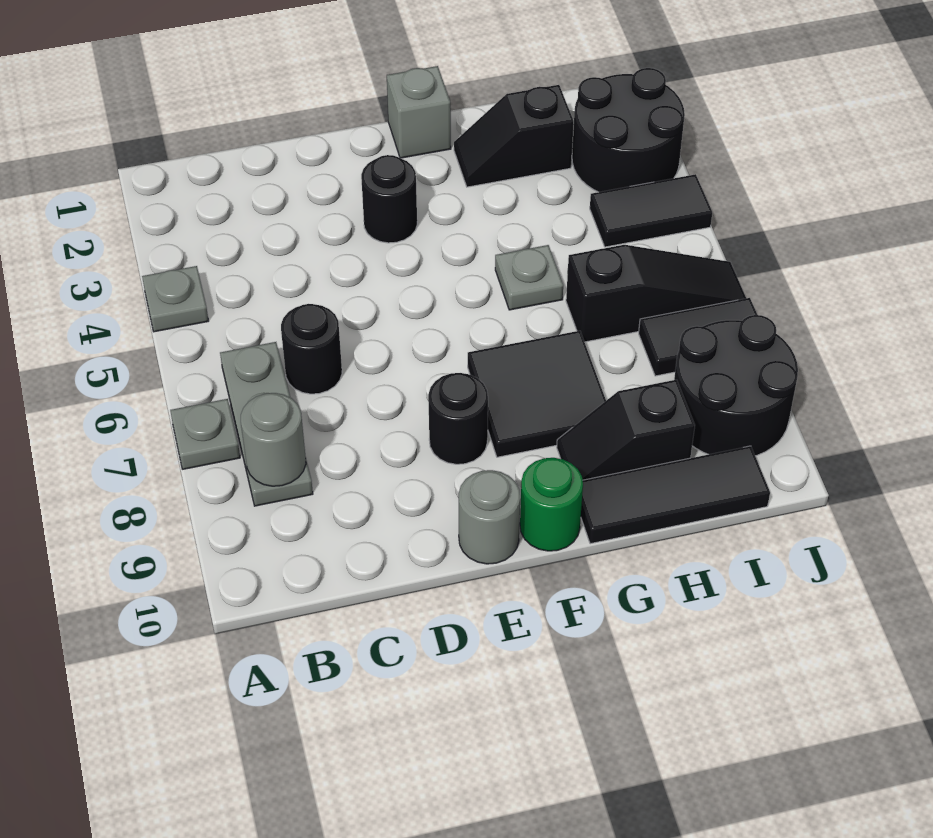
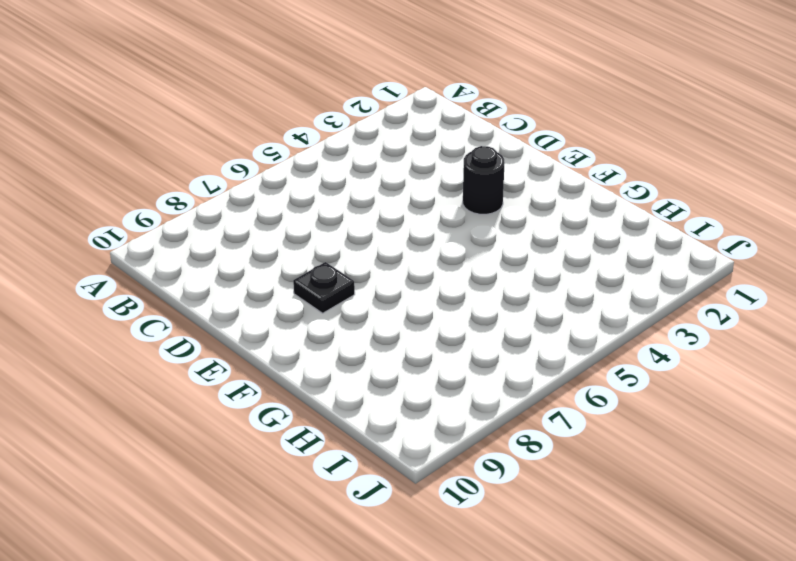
black plate E8 level 1 -> black round brick E8 level 1
none -> grey plate A4 level 1
none -> grey plate A7 level 1
none -> grey plate B6:B8 level 1

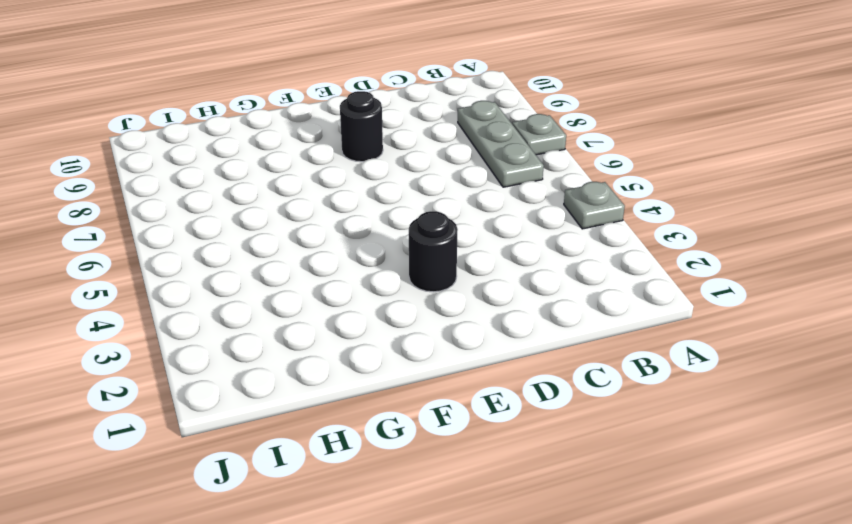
none -> black round brick C6 level 1
none -> grey round brick E10 level 1
none -> grey brick F1 level 1

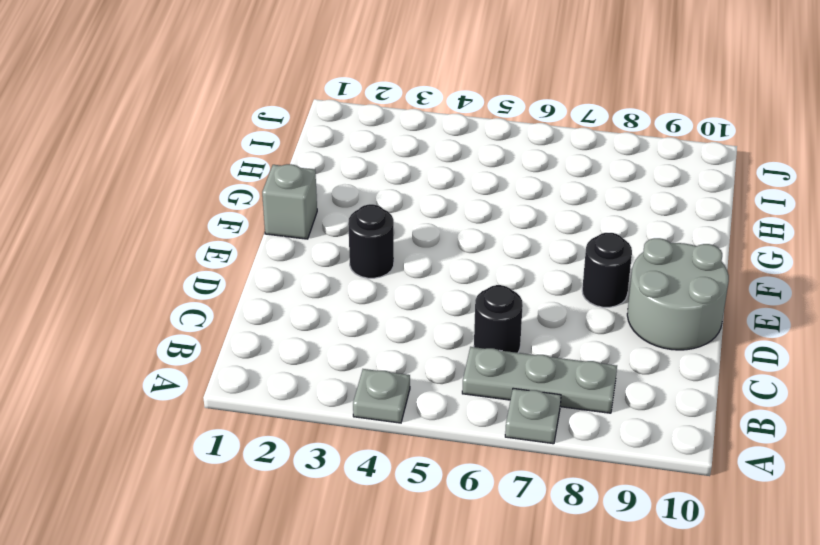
grey round brick D9:E10 level 1 -> grey round brick E10 level 1
none -> black tile F7:G8 level 1
none -> green round brick F10 level 1
none -> black slope G2:H2 level 1 top H

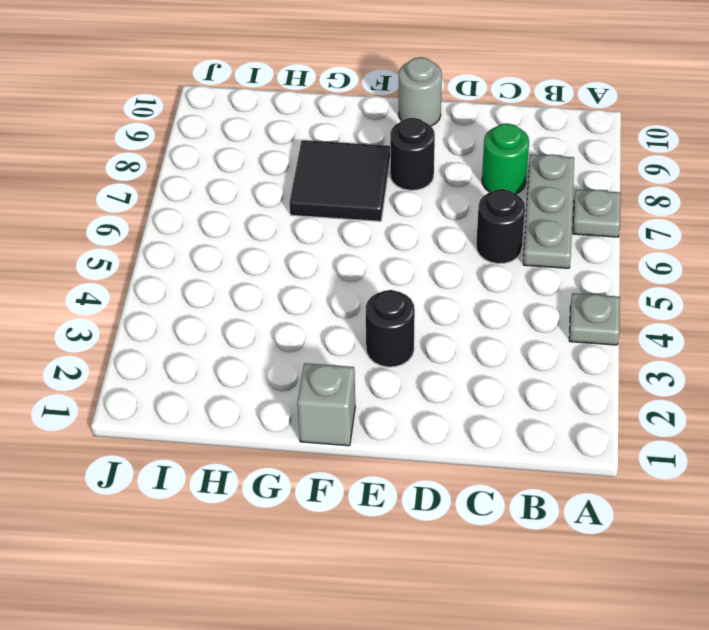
green round brick C8 level 1 -> green round brick F10 level 1
none -> black slope G2:H2 level 1 top H
none -> grey plate G5 level 1
none -> black slope G9:H9 level 1 top H

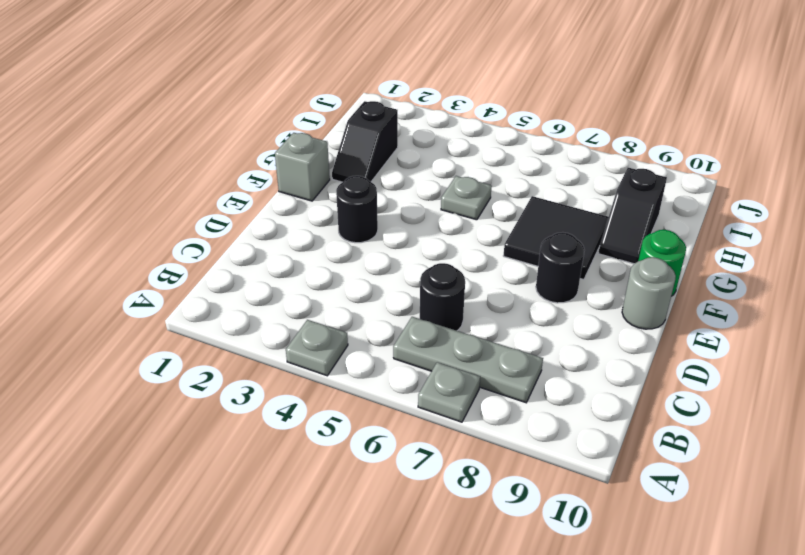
none -> black tile G10:I10 level 1
none -> black slope H6:J6 level 1 top H
none -> black round brick I2:J3 level 1

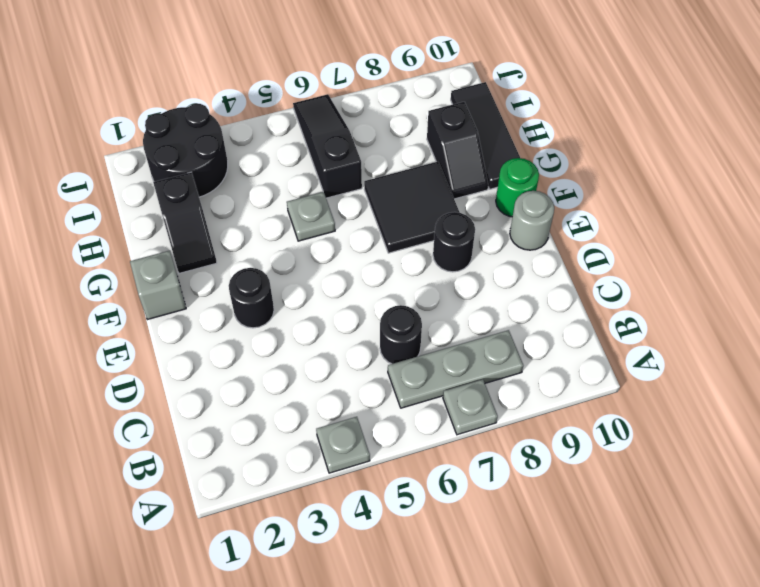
none -> black tile I4:J4 level 1
none -> black tile I7:J7 level 1
none -> black round brick I8:J9 level 1

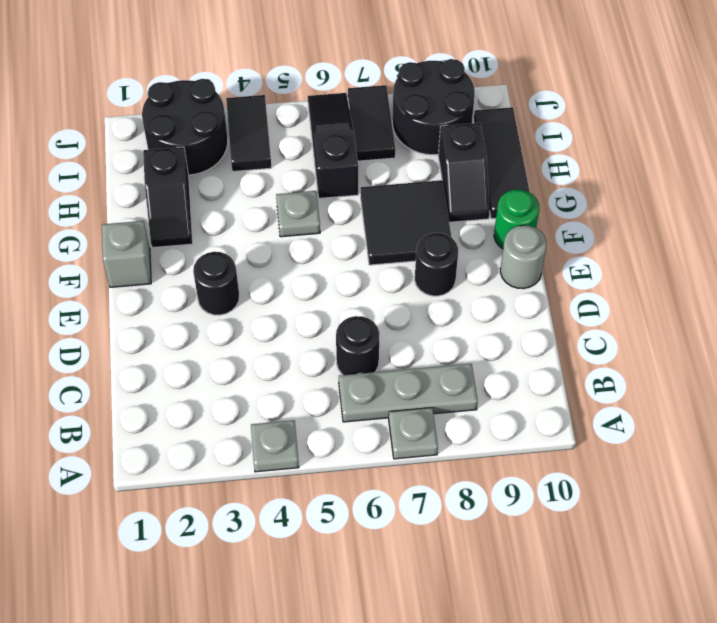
none -> grey round brick B8 level 2

